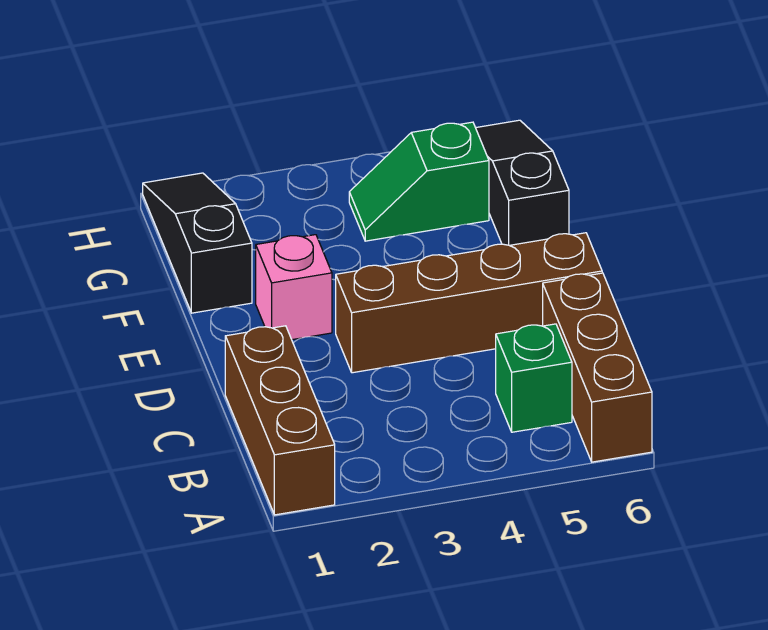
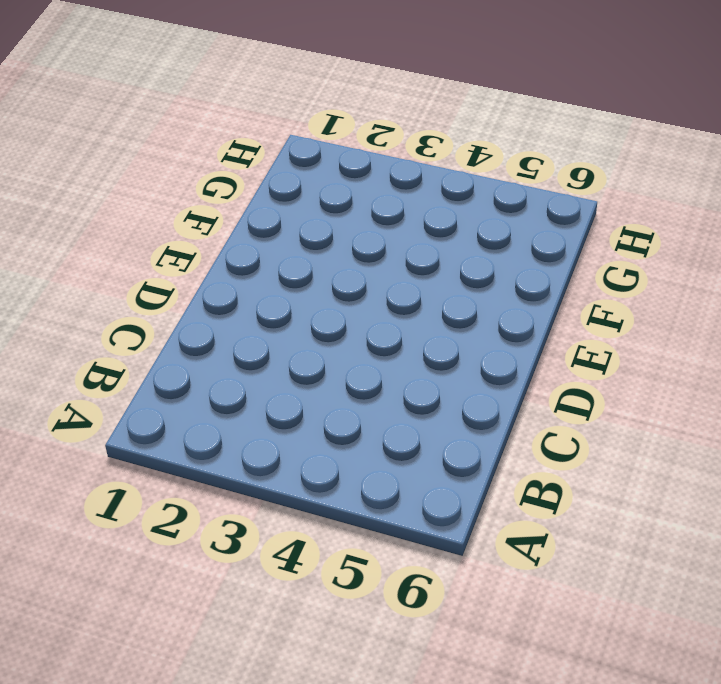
none -> brown brick A1:C1 level 1
none -> brown brick A6:C6 level 1

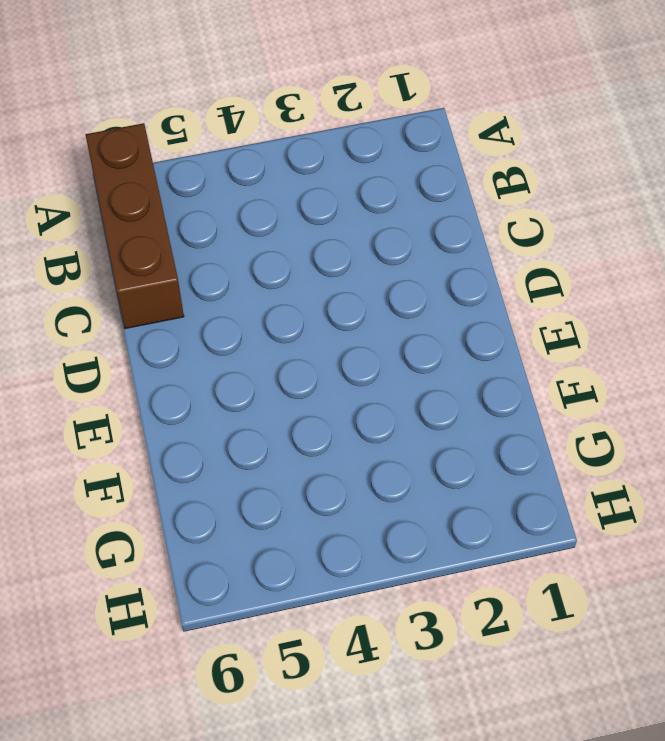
none -> brown brick A1:C1 level 1
none -> green brick B5 level 1

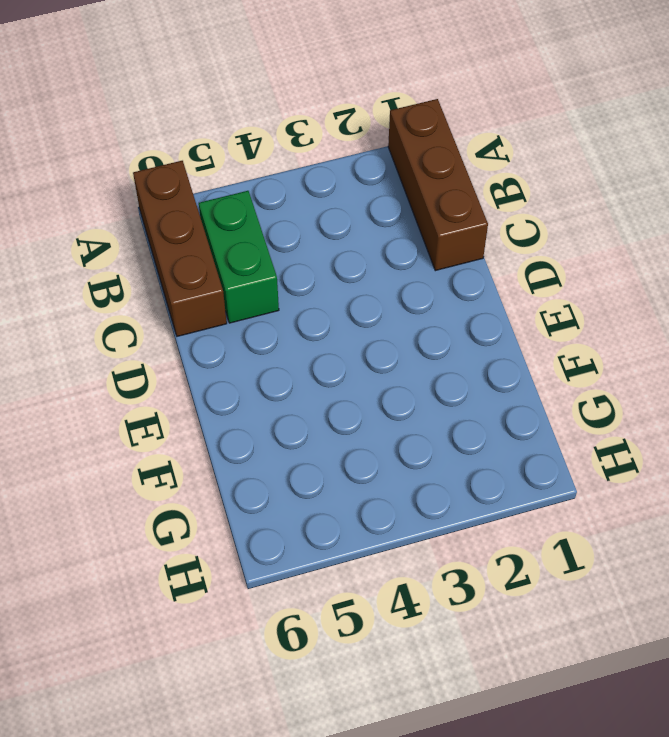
green brick B5:C5 level 1 -> green brick B5 level 1
none -> brown brick D3:D6 level 1
none -> pink brick E2 level 1

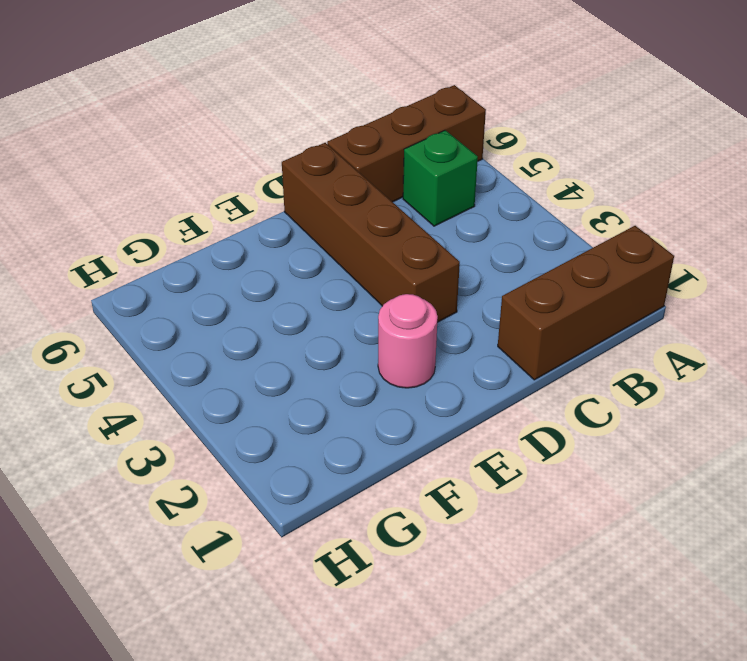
pink round brick E2 level 1 -> pink brick E2 level 1
none -> black slope F1:H1 level 1 top F
none -> black slope F6:H6 level 1 top F

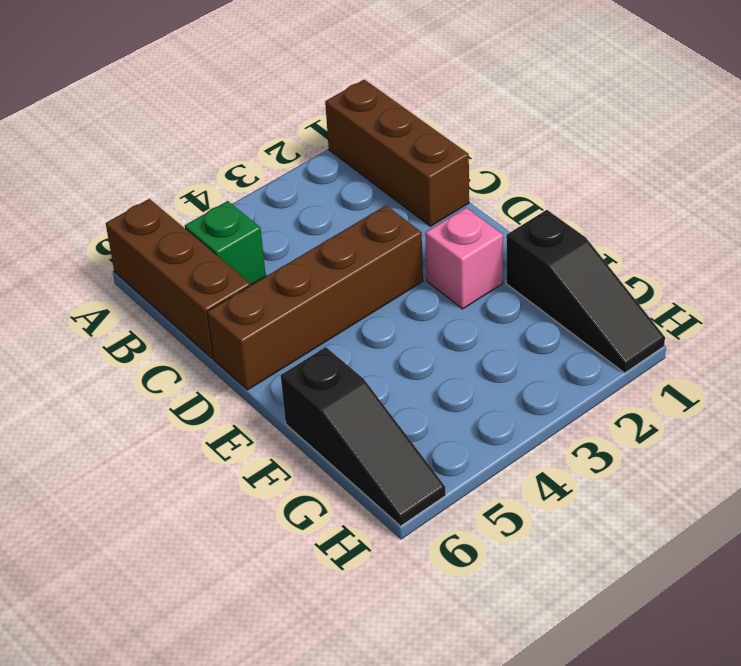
none -> green slope G4:G5 level 1 top 5

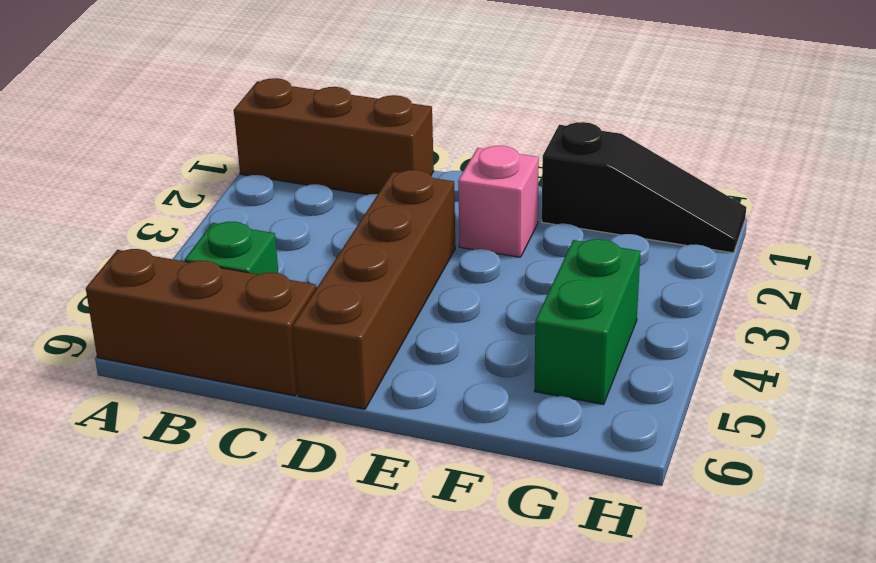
green brick G4:G5 level 1 -> green slope G4:G5 level 1 top 5
none -> black slope F6:H6 level 1 top F

